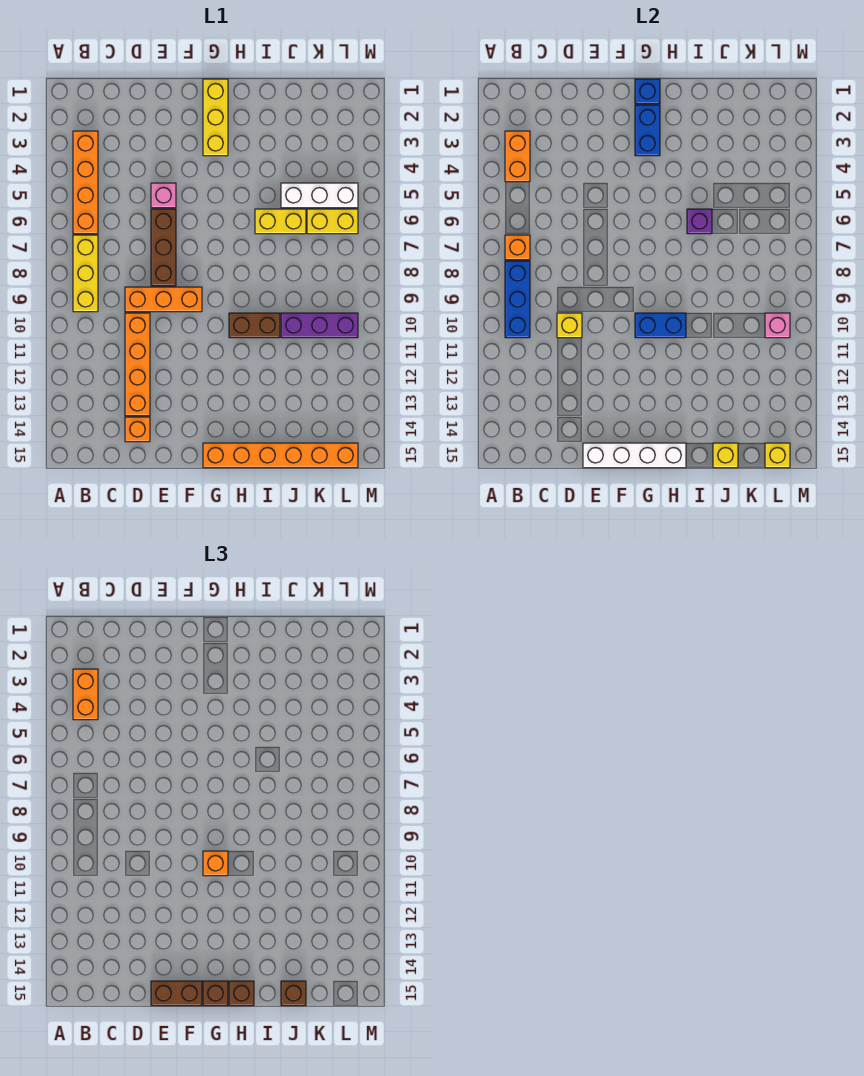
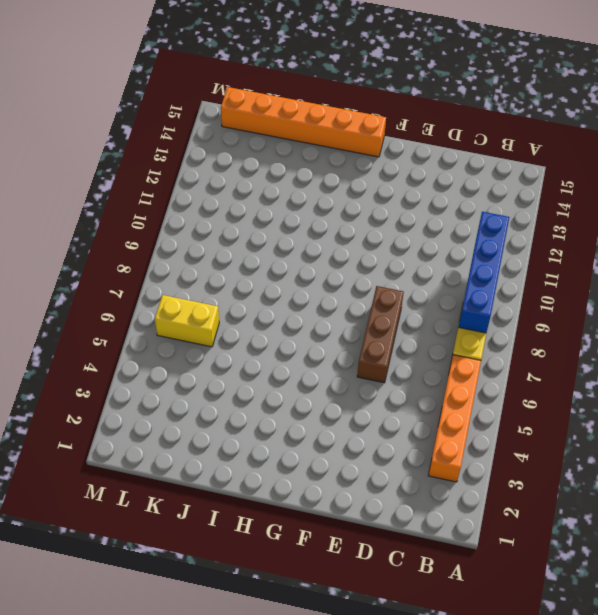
blue brick B8:B11 level 2 -> blue brick B8:B10 level 2
none -> orange brick D9:F9 level 1
none -> orange brick D10:D13 level 1
none -> orange brick D14 level 1
none -> pink brick E5 level 1

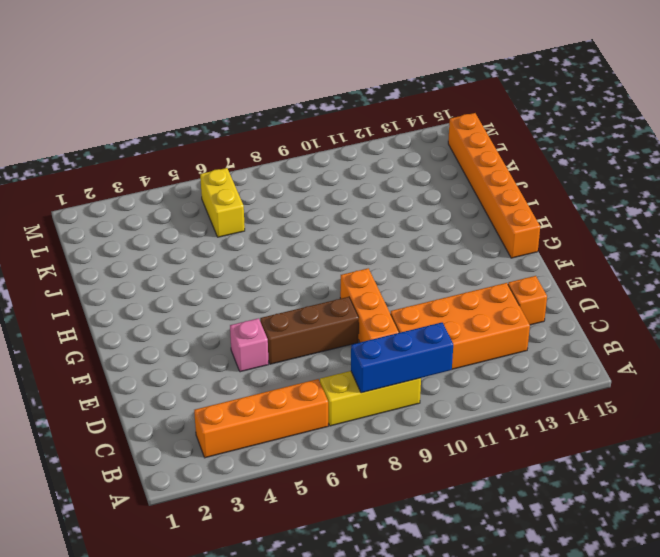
orange brick C10:D13 level 1 -> orange brick D10:D13 level 1
none -> yellow brick G1:G3 level 1
none -> brown brick H10:I10 level 1
none -> yellow brick I6:J6 level 1
none -> white brick J5:L5 level 1

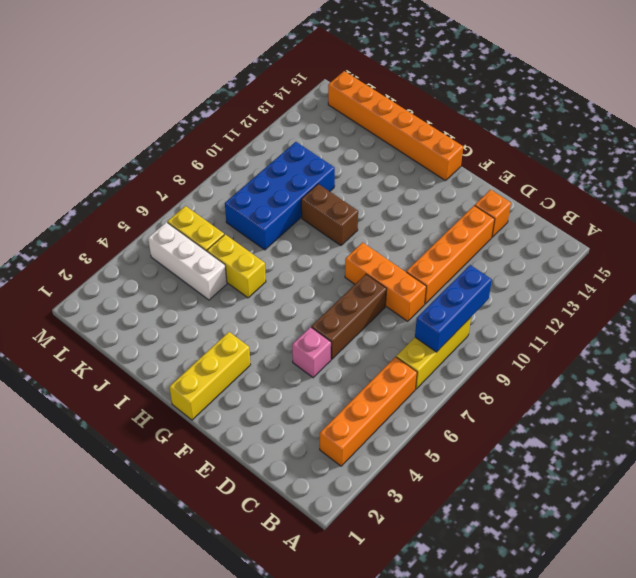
blue brick J8:K11 level 1 -> purple brick J10:L10 level 1
none -> orange brick B3:B4 level 2
none -> orange brick B7 level 2
none -> yellow brick D10 level 2
none -> white brick E15:H15 level 2

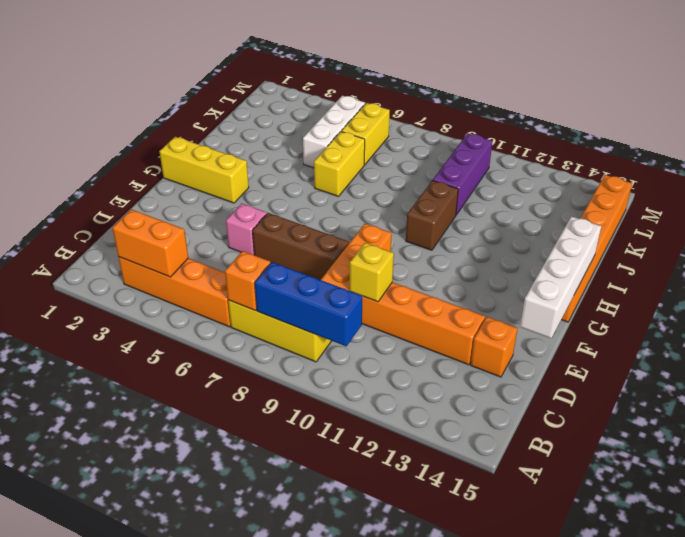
none -> blue brick G1 level 2
none -> blue brick G2:G3 level 2
none -> blue brick G10:H10 level 2
none -> purple brick I6 level 2

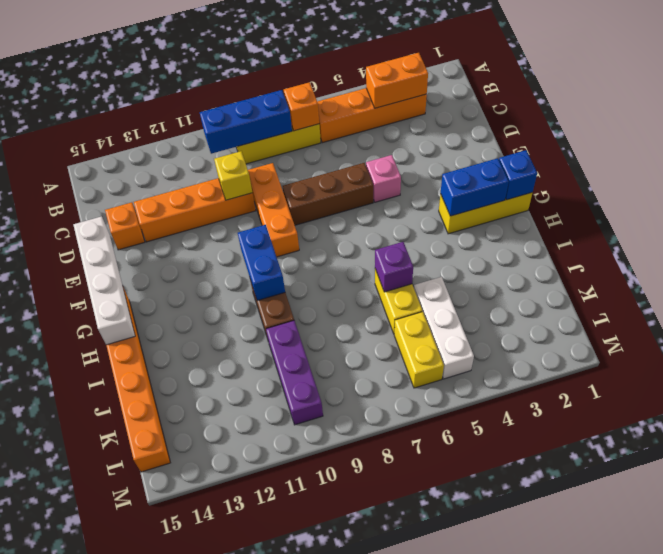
none -> yellow brick J15 level 2
none -> pink brick L10 level 2
none -> yellow brick L15 level 2
none -> orange brick B3:B4 level 3

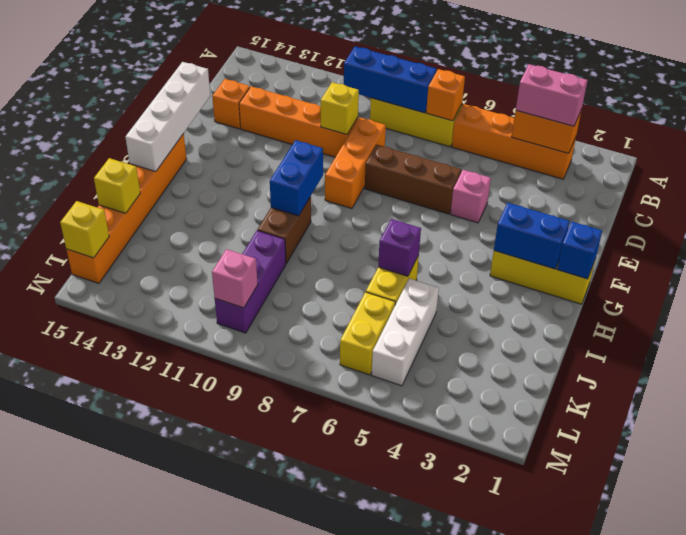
pink brick B3:B4 level 3 -> orange brick B3:B4 level 3
none -> brown brick E15:F15 level 3
none -> orange brick G10 level 3
none -> brown brick G15 level 3
none -> brown brick H15 level 3

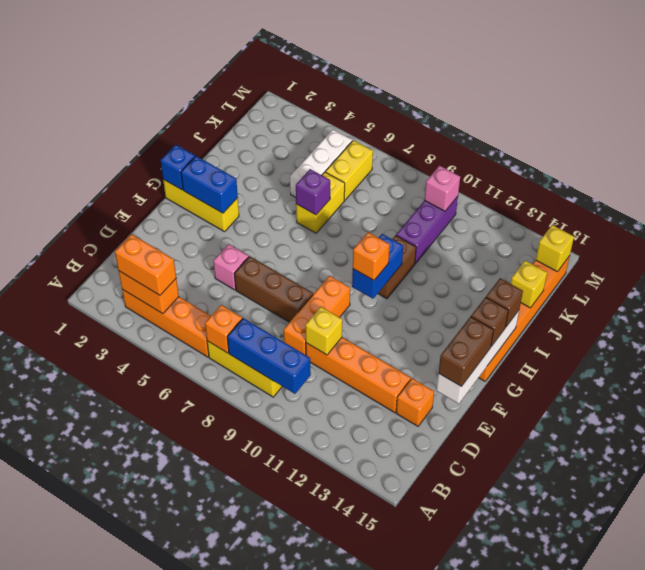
none -> brown brick J15 level 3

